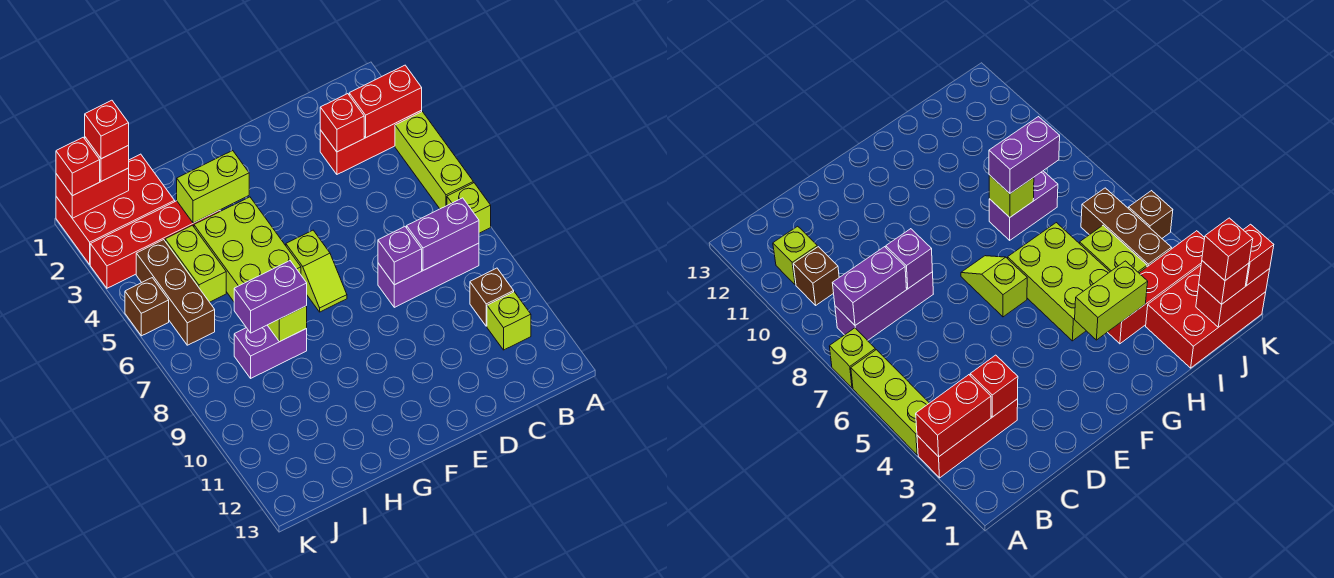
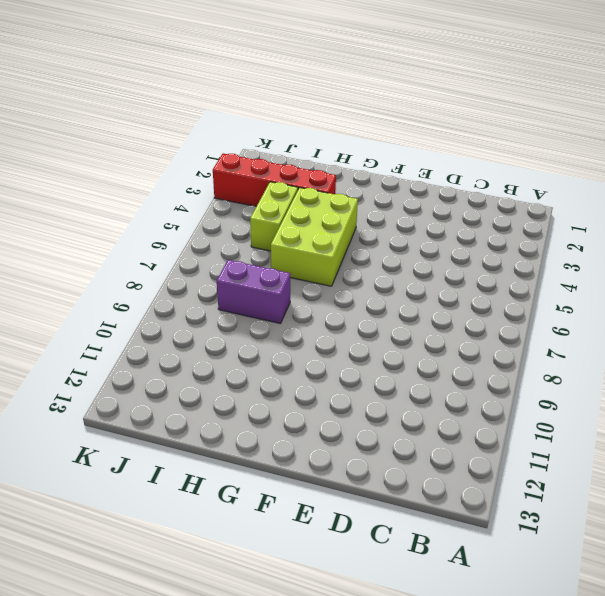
none -> red brick A3:C3 level 1
none -> lime brick A4:A6 level 1
none -> lime brick A7 level 1

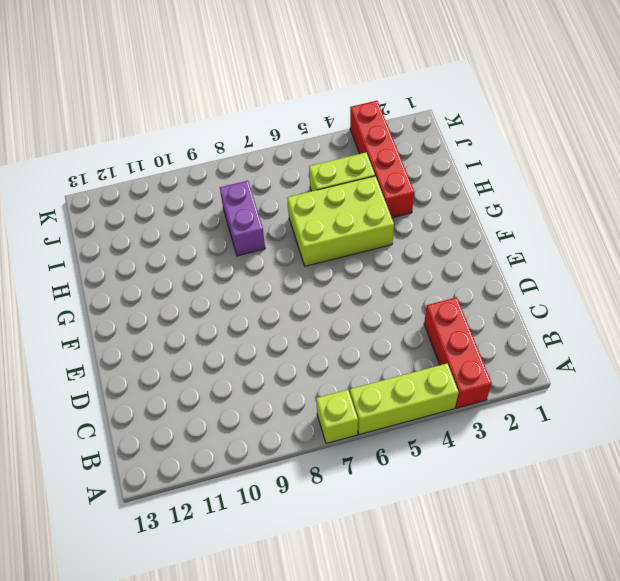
none -> purple brick B8:D8 level 1
none -> brown brick B10 level 1
none -> lime brick B11 level 1

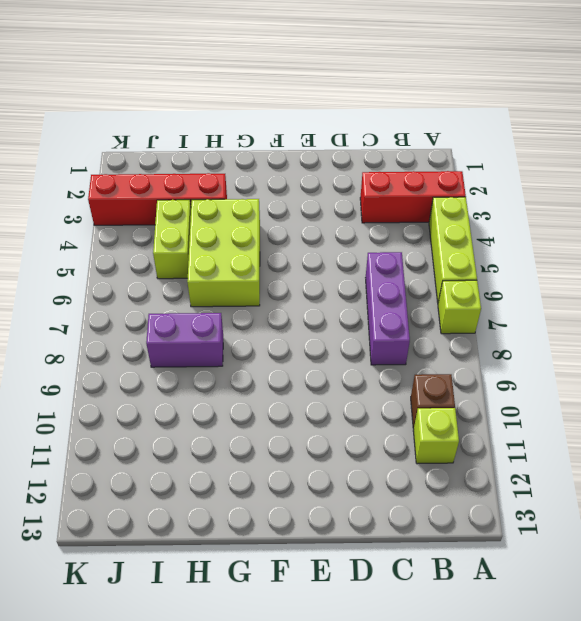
purple brick C6:C8 level 1 -> purple brick B8:D8 level 1
none -> lime slope F6:F7 level 1 top 6
none -> red brick I1:K2 level 1
none -> brown brick J4:J6 level 1

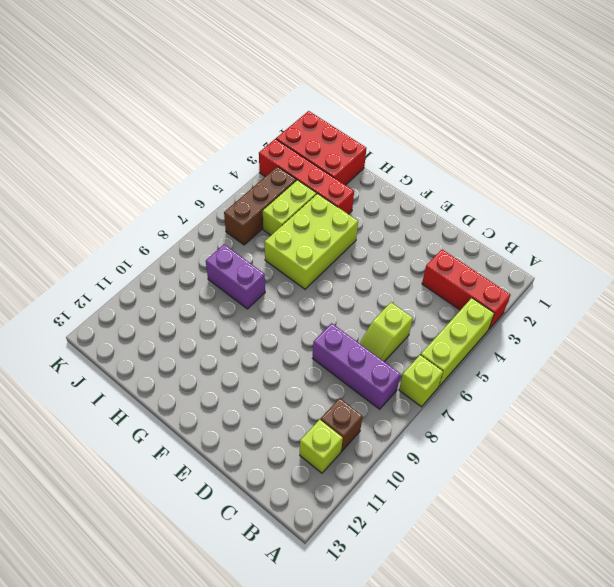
lime slope C6:C7 level 1 top 6 -> lime slope F6:F7 level 1 top 6
none -> brown brick K5 level 1
none -> red brick A3:B3 level 2
none -> purple brick B8:C8 level 2

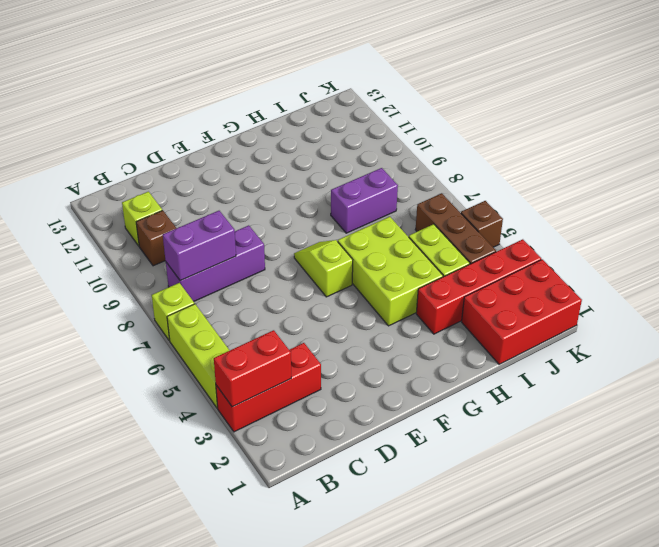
none -> red brick C3 level 2
none -> purple brick D8 level 2
none -> lime brick G3:H3 level 2

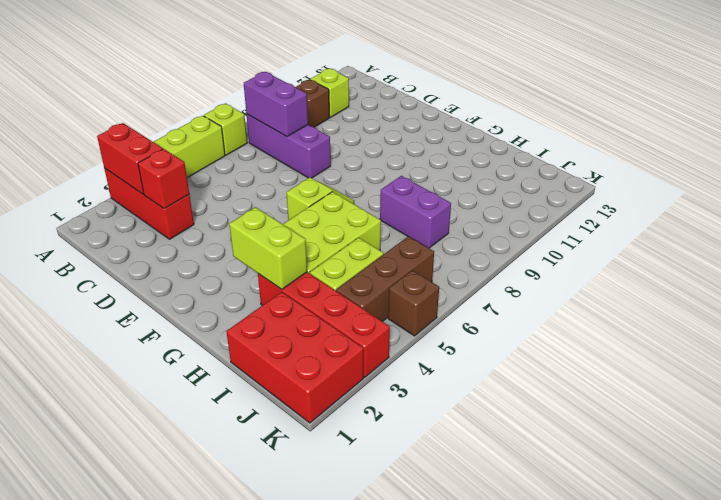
none -> purple brick D8 level 2
none -> lime brick H8 level 2
none -> red brick J1:K1 level 2

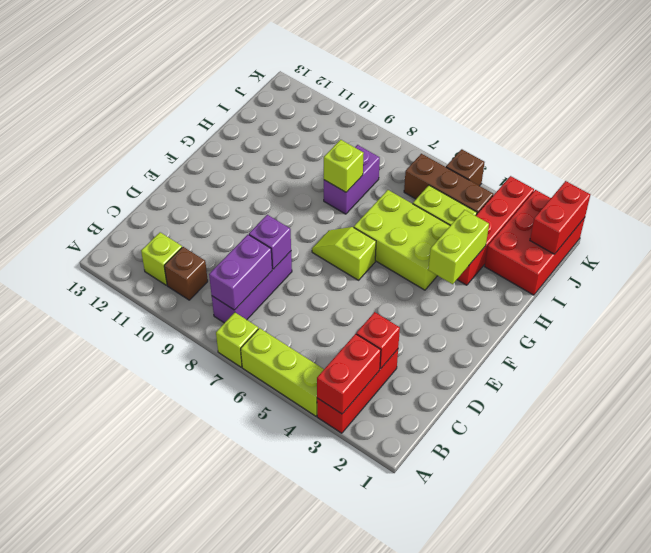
none -> purple brick H8:I8 level 3
none -> red brick J1 level 3
none -> red brick K1 level 3

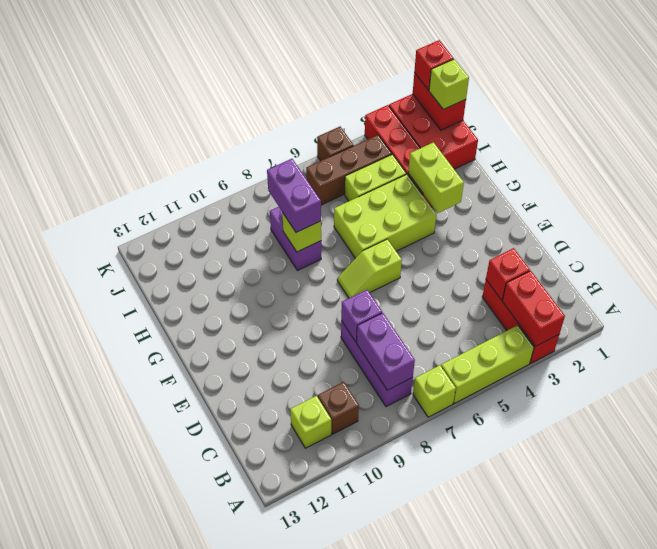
lime brick J1 level 3 -> red brick J1 level 3
none -> red brick J1 level 4

